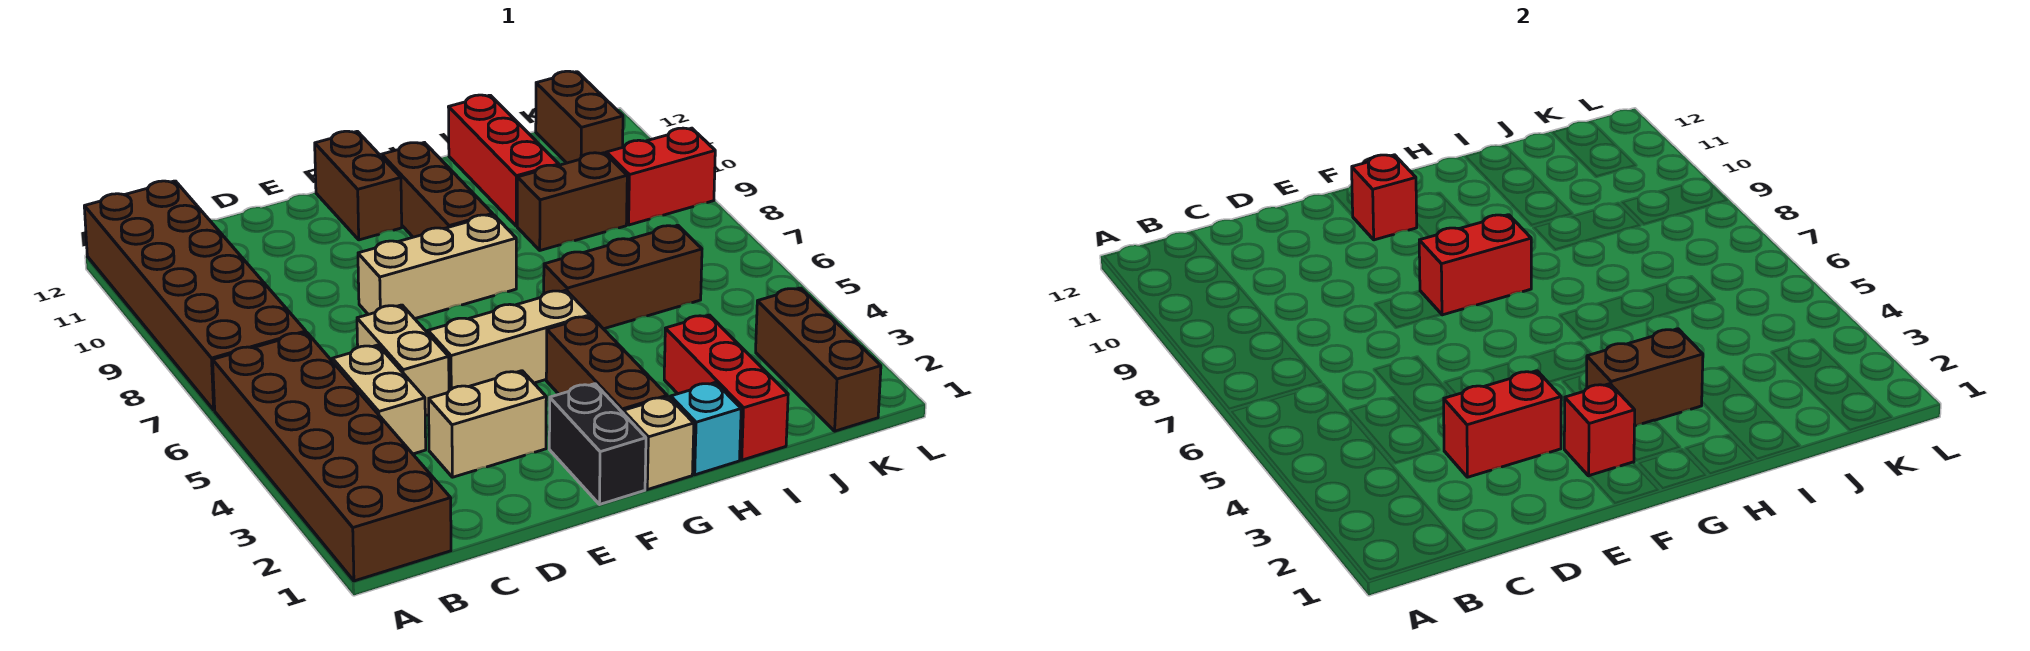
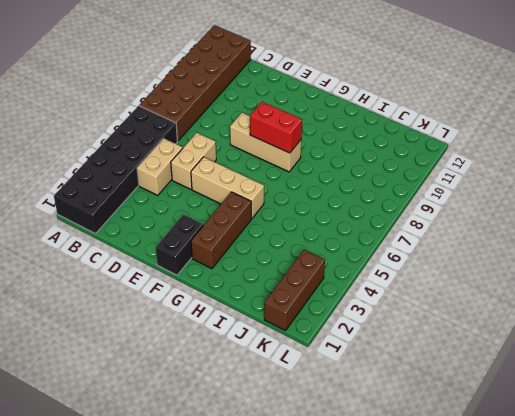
black brick A1:B6 level 1 -> brown brick A1:B6 level 1
none -> tan brick D3:E3 level 1
none -> brown brick F11:F12 level 1
none -> tan brick G1 level 1

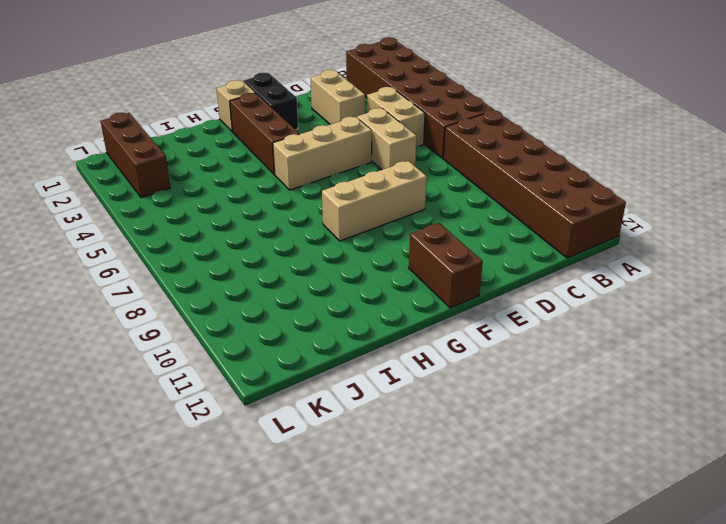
tan brick D2:D3 level 1 -> tan brick D3:E3 level 1
none -> brown brick G9:G11 level 1
none -> cyan brick H1 level 1
none -> brown brick H6:J6 level 1

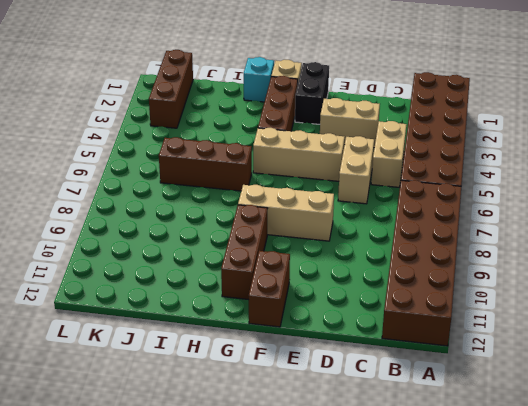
none -> red brick I1:I3 level 1
none -> brown brick I9:J9 level 1
none -> red brick I10:I12 level 1

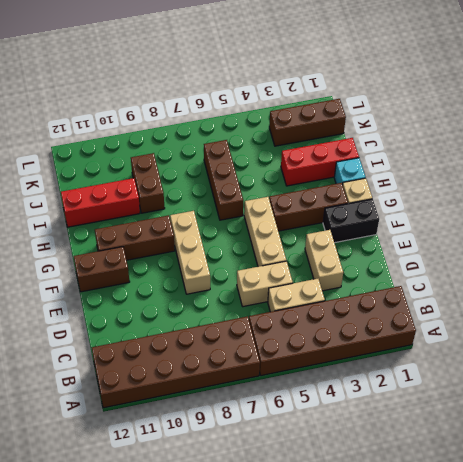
none -> red brick K9:L9 level 1
none -> brown brick K11:K12 level 1
none -> red brick D3:E3 level 2

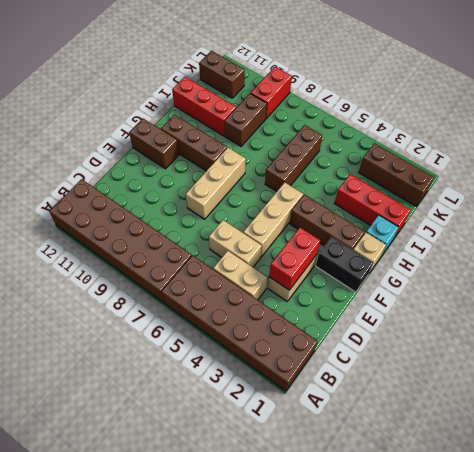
none -> red brick F2 level 2
none -> red brick F8:G8 level 2
none -> red brick F11 level 2

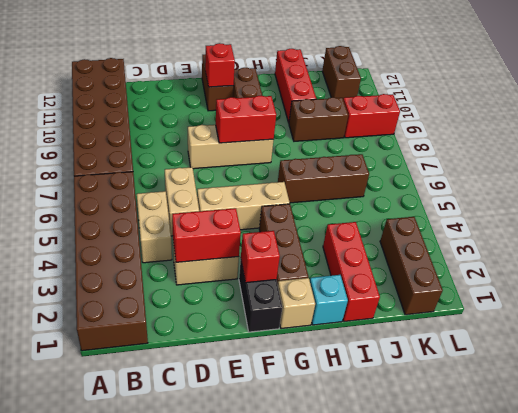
none -> brown brick G3:H3 level 2

